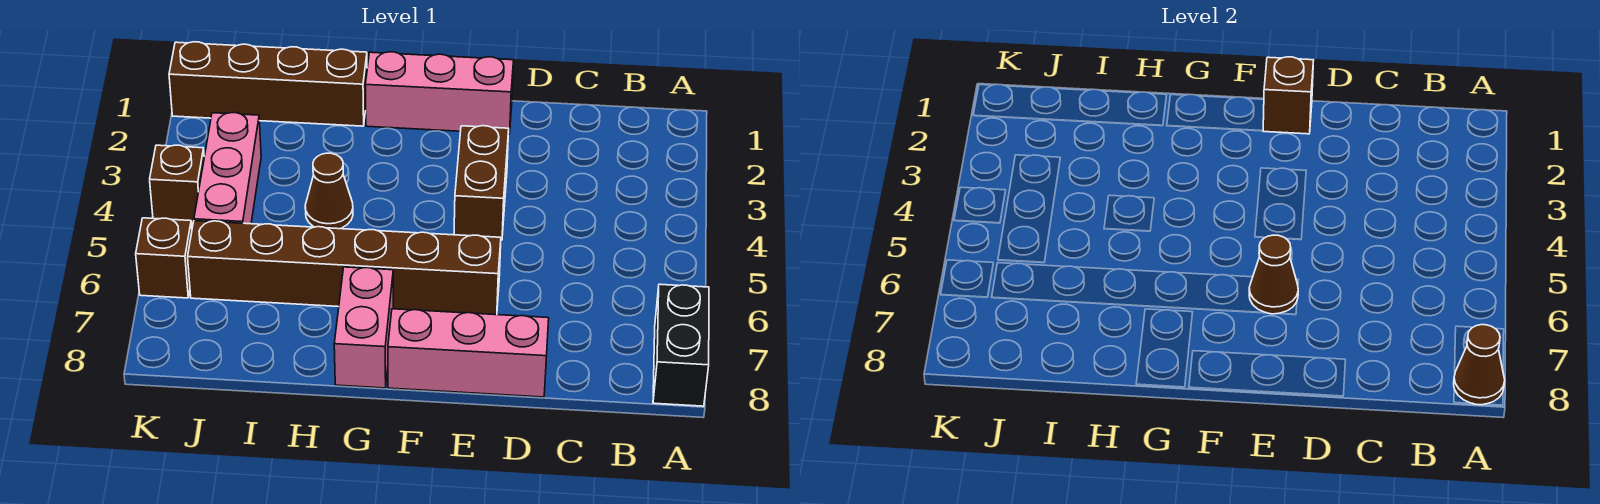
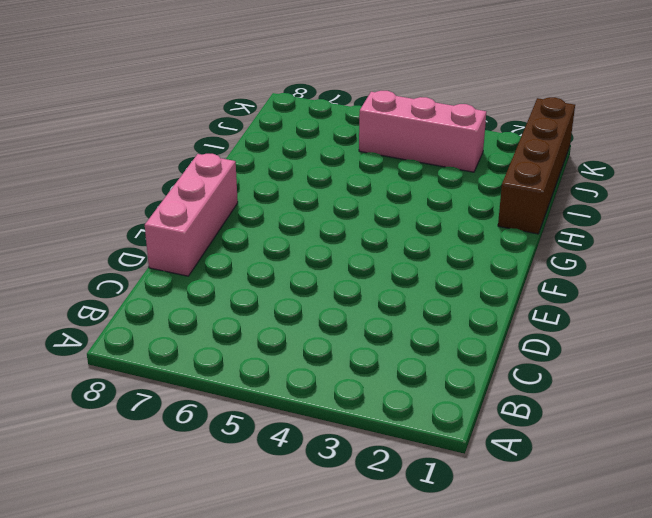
none -> black brick A7:A8 level 1
none -> pink brick E1:G1 level 1
none -> brown brick E3:E4 level 1

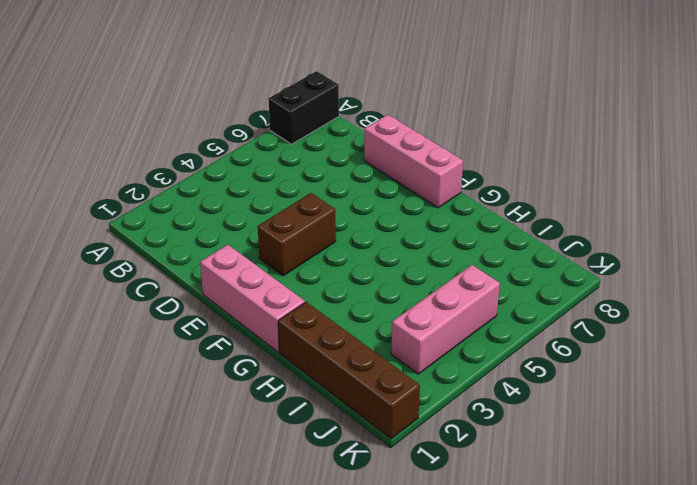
none -> brown brick E6:J6 level 1
none -> pink brick G7:G8 level 1
none -> brown cone H4 level 1

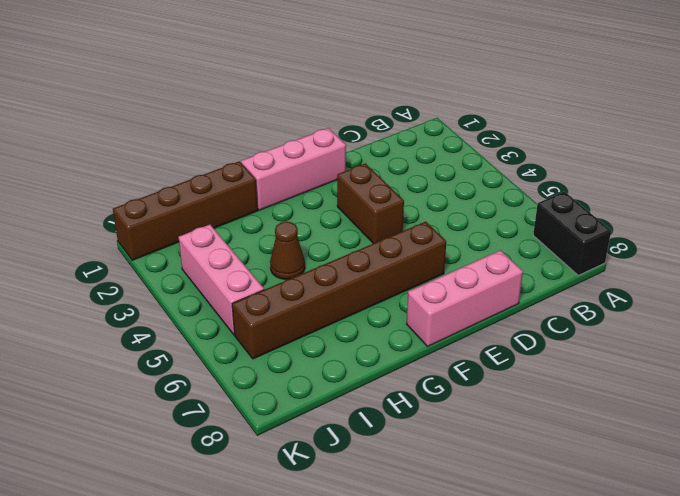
none -> pink brick G7:G8 level 1
none -> brown brick K4 level 1
none -> brown brick K6 level 1

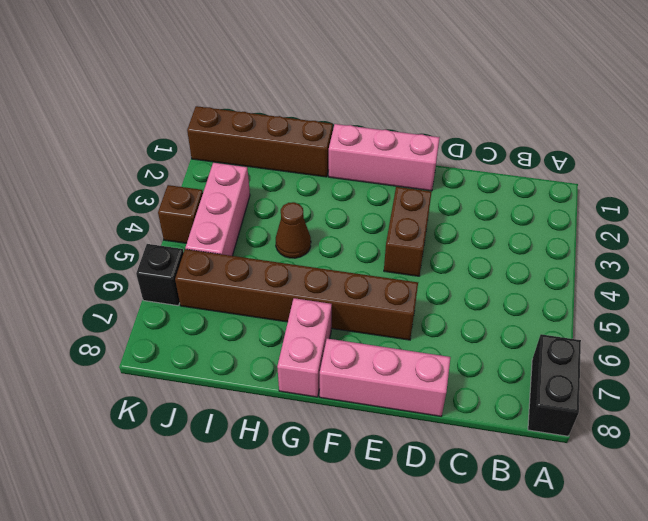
black brick K6 level 1 -> brown brick K6 level 1
none -> brown cone A8 level 2
none -> brown brick E1 level 2
none -> brown cone E6 level 2

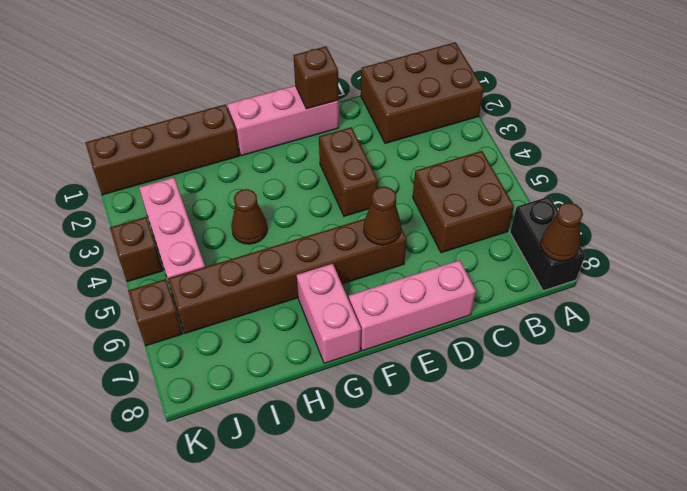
brown brick A1:C2 level 1 -> none
brown brick B5:C6 level 1 -> none

